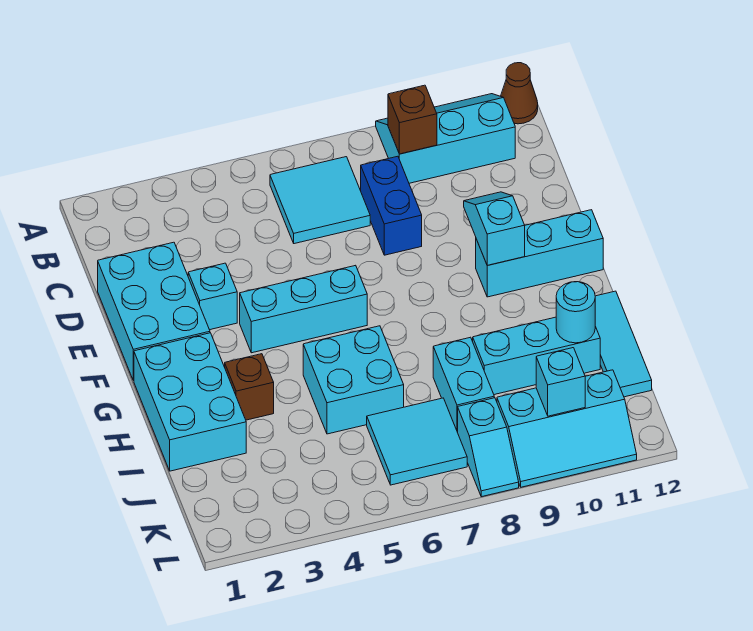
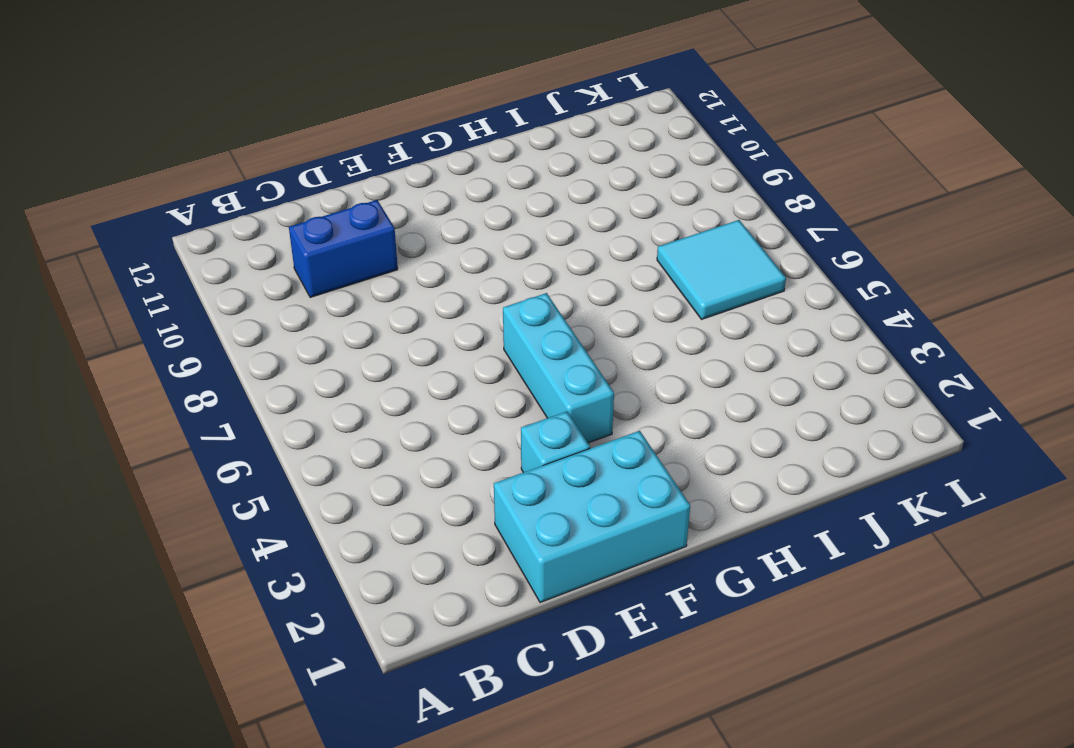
blue brick C10:D10 level 1 -> blue brick C8:D8 level 1
none -> cyan slope A9:B11 level 1 top B
none -> brown cone A12 level 1
none -> cyan tile B6:C7 level 1

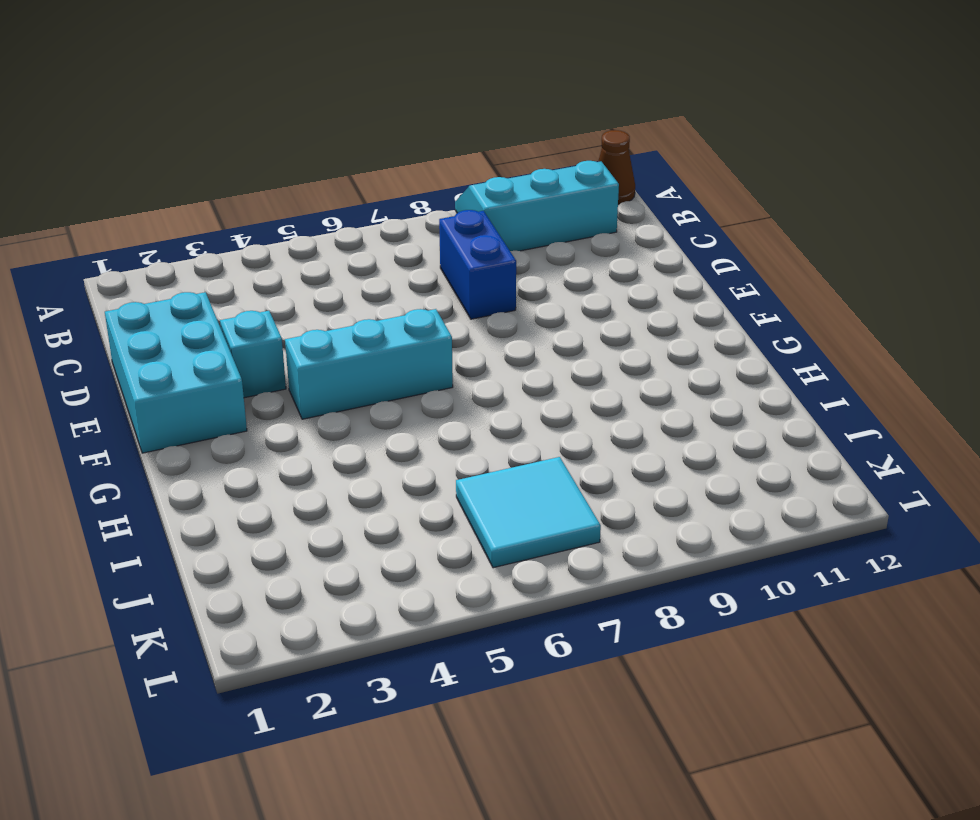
none -> cyan tile B6:C7 level 1
none -> cyan brick F10:F12 level 1
none -> cyan brick G1:I2 level 1

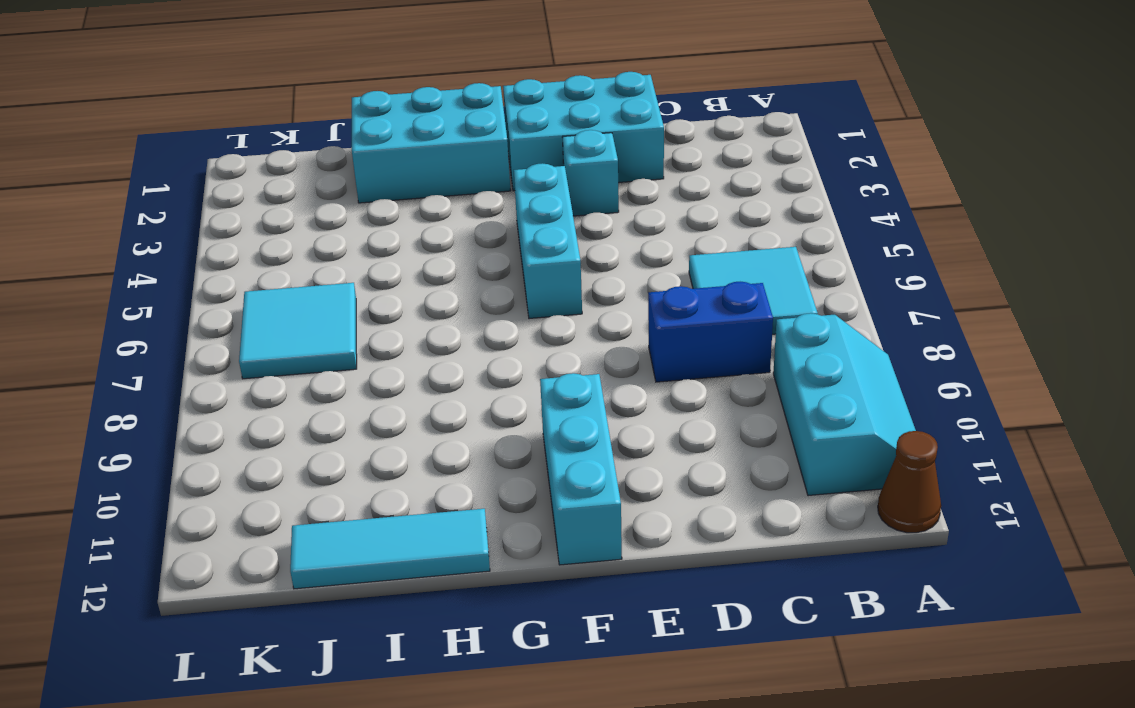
none -> brown brick H3 level 1
none -> cyan brick H5:I6 level 1
none -> cyan brick I8:J8 level 1

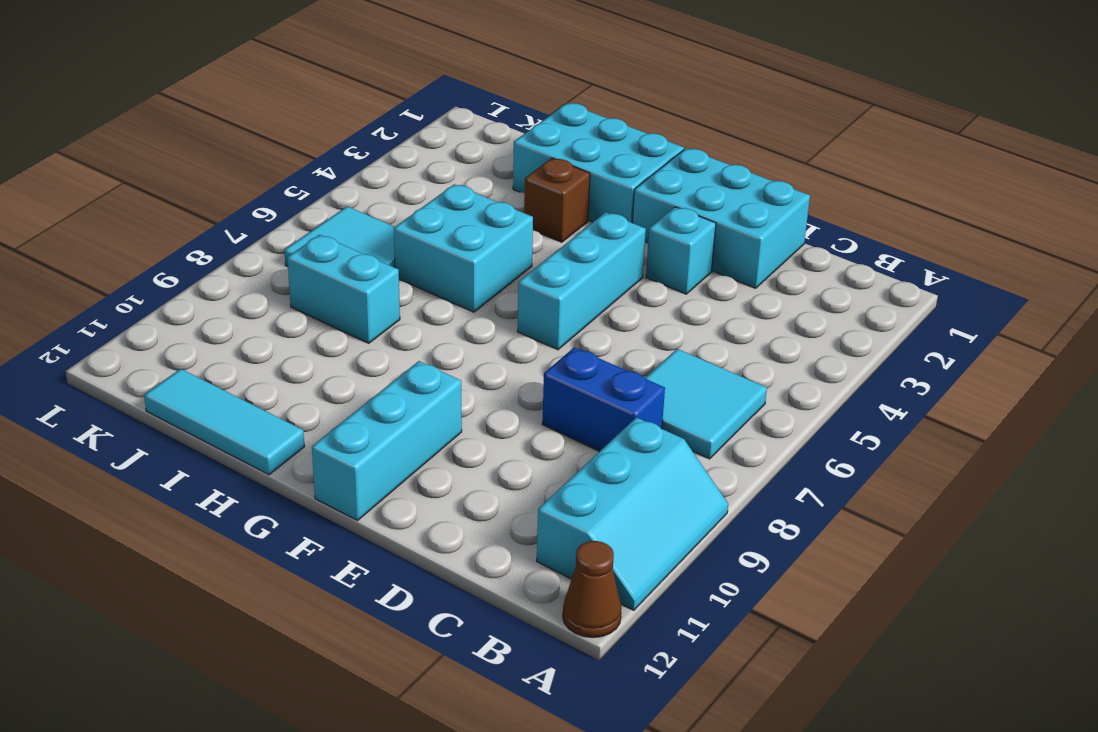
none -> cyan brick I9:I11 level 1
none -> cyan slope K8:L8 level 1 top K
none -> cyan slope K9:L11 level 1 top K

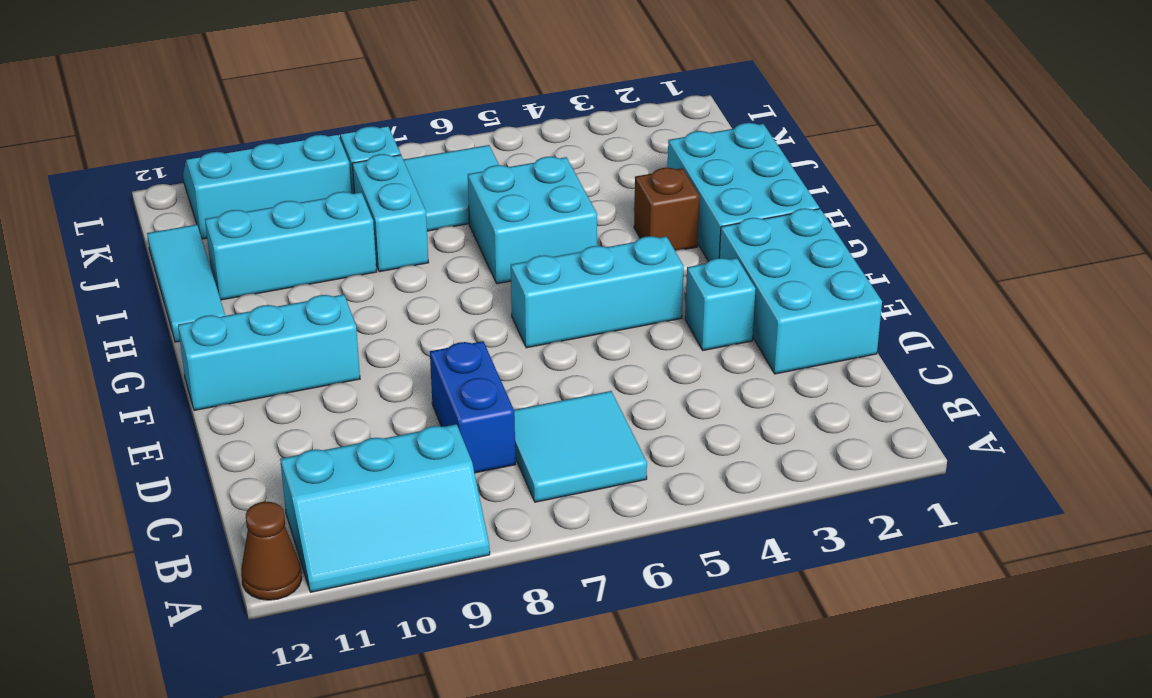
none -> brown brick B9 level 2
none -> cyan slope E10:F10 level 2 top F
none -> cyan round brick I11 level 2

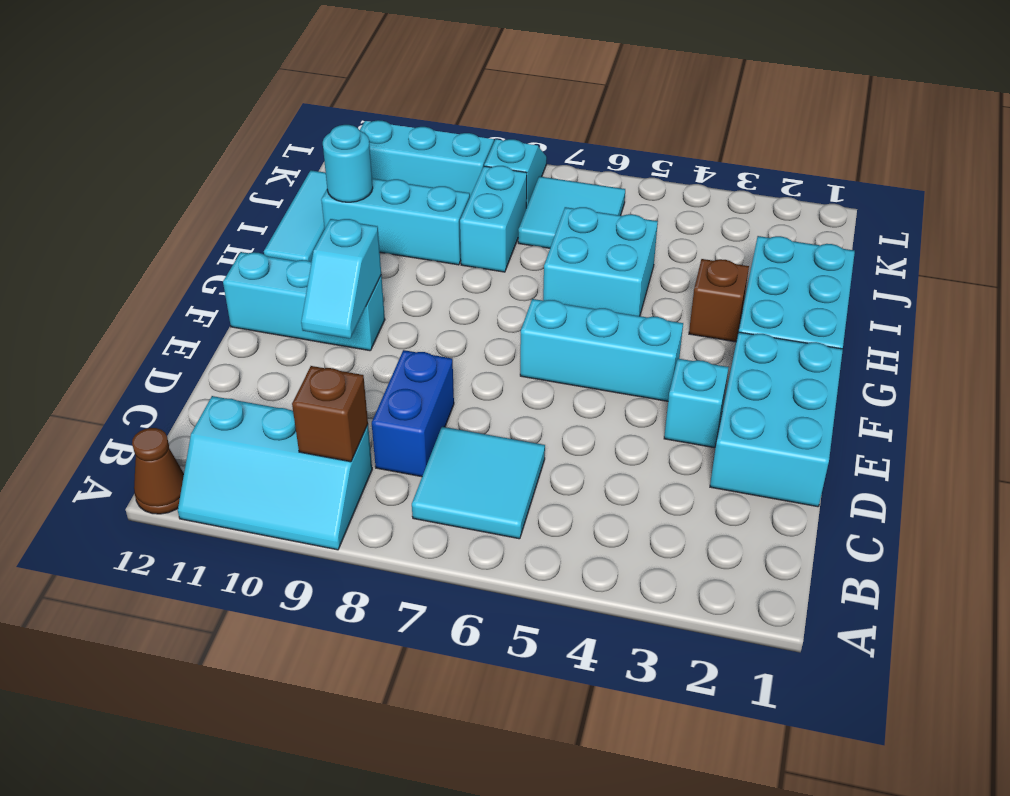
none -> cyan brick K10 level 2

